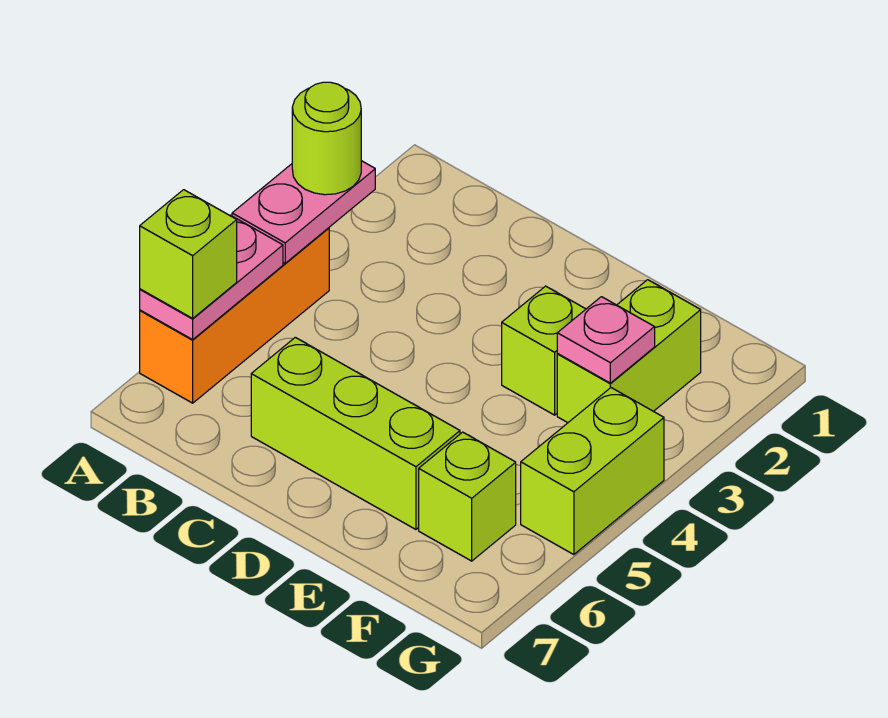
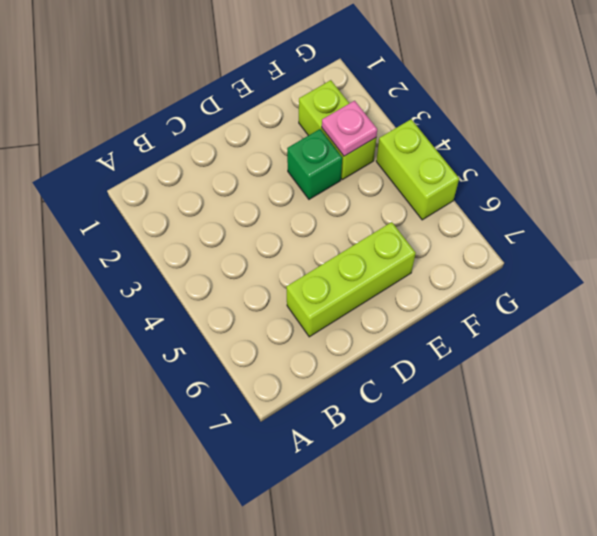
green brick E3 level 1 -> lime brick E3 level 1
none -> orange brick A4:A6 level 1
none -> lime brick F6 level 1

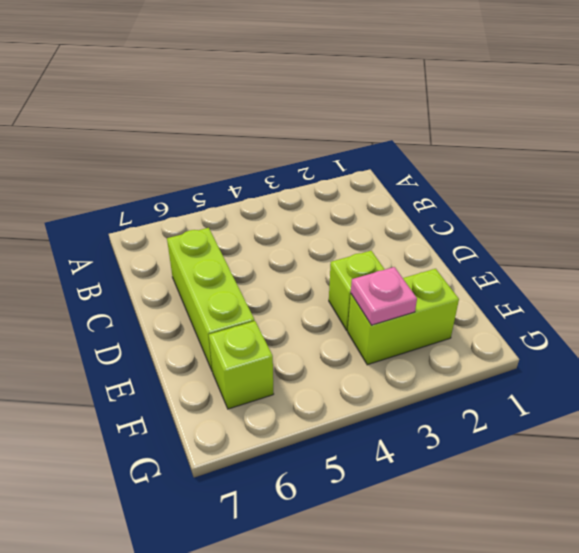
none -> orange brick A4:A6 level 1
none -> lime brick G4:G5 level 1

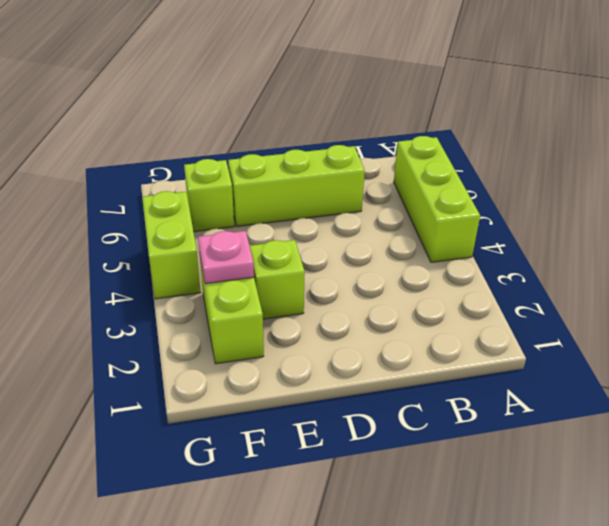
lime brick A4:A6 level 1 -> orange brick A4:A6 level 1
none -> pink plate A3:A4 level 2
none -> pink plate A5:A6 level 2

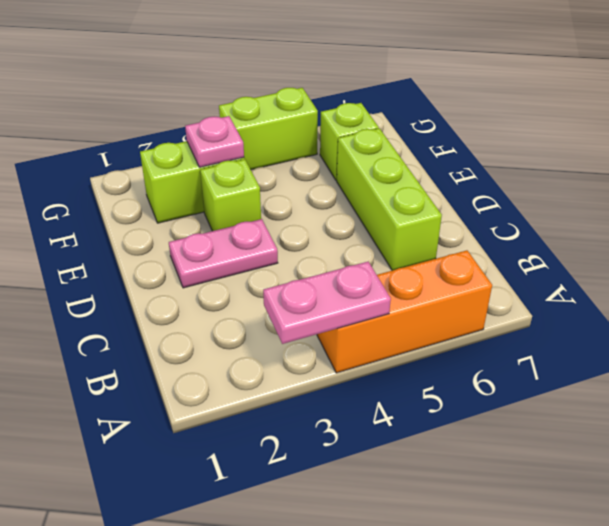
pink plate D2:D3 level 1 -> pink plate A5:A6 level 2
none -> lime round brick A3 level 3
none -> lime brick A6 level 3

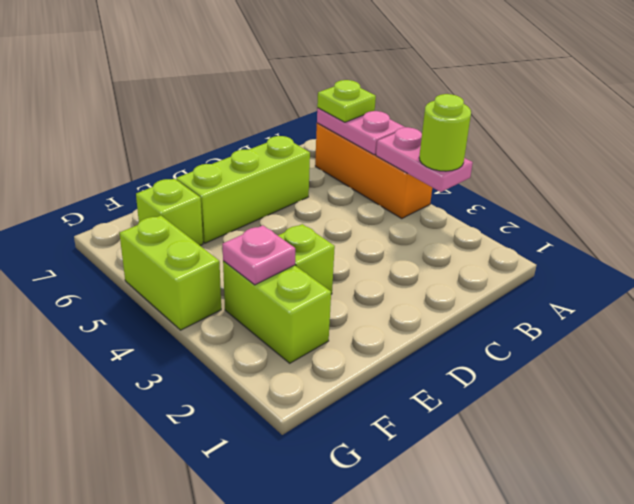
lime plate A6 level 3 -> lime brick A6 level 3

